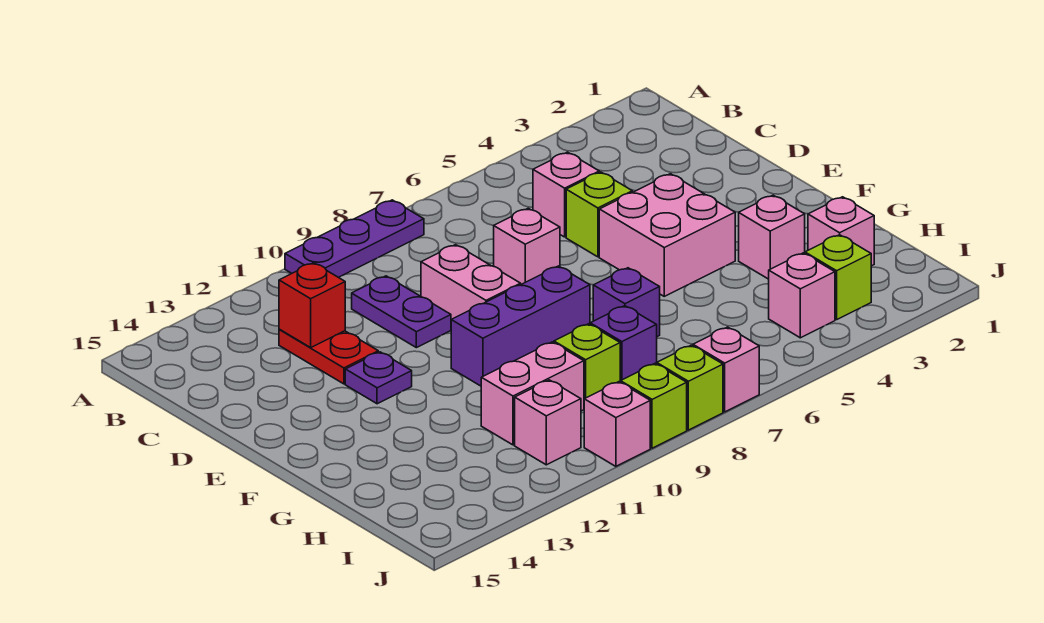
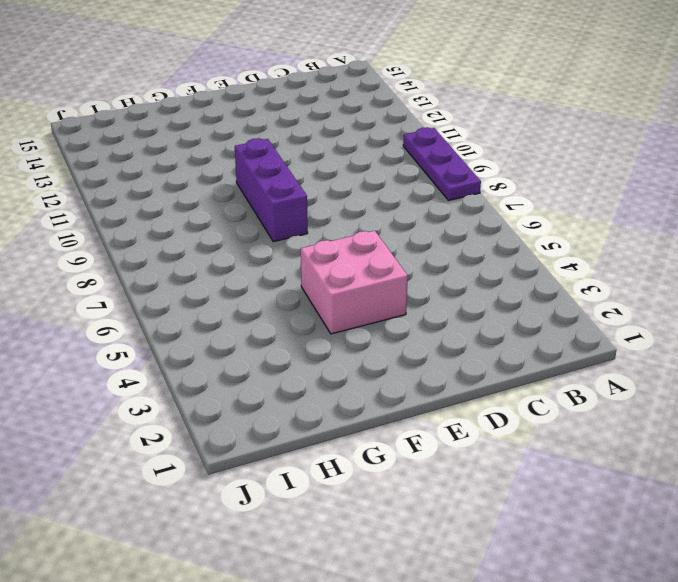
none -> pink brick C5 level 1
none -> purple plate C10:D10 level 1
none -> red plate C12:D12 level 1

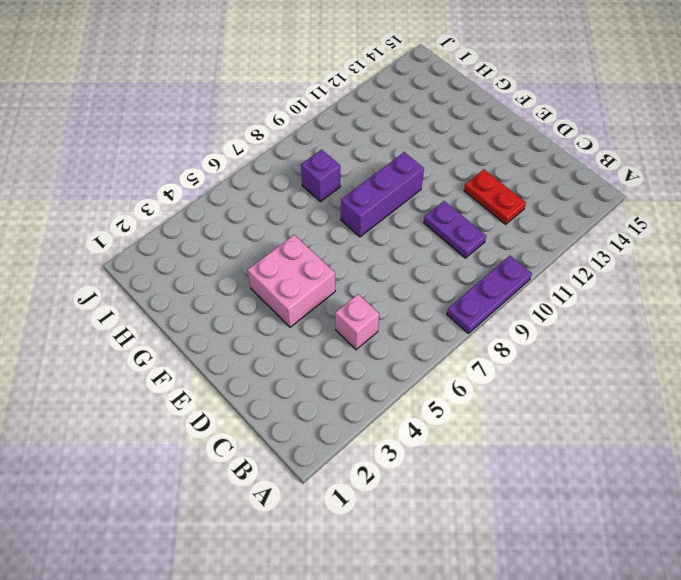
none -> lime brick D5 level 1
none -> pink brick D7 level 1
none -> pink brick D9:E9 level 1

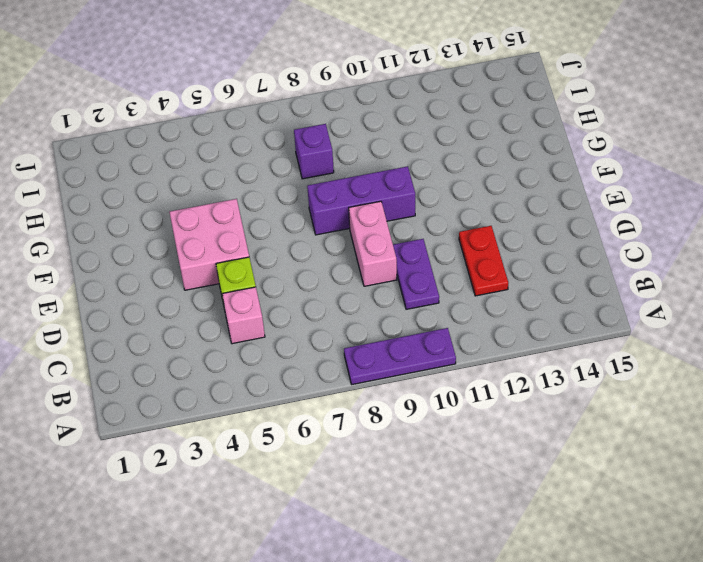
none -> pink brick D7 level 1
none -> purple plate E12 level 1
none -> pink brick G3 level 1

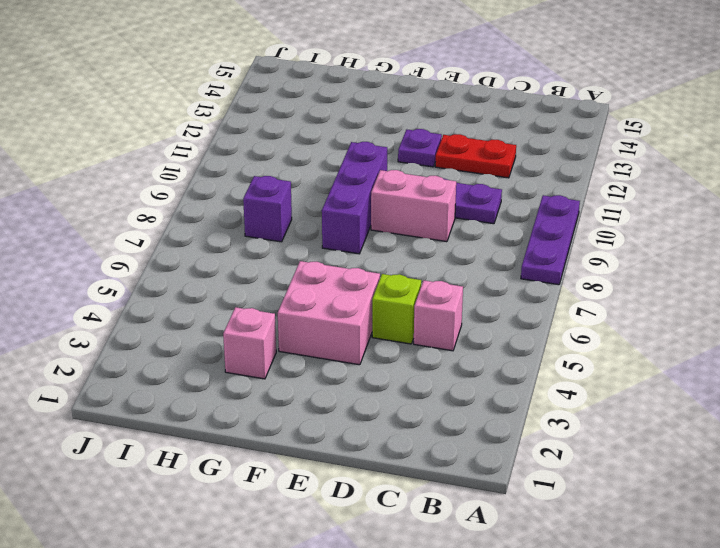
none -> pink brick D7 level 1
none -> purple brick G7 level 1
none -> pink brick H2 level 1

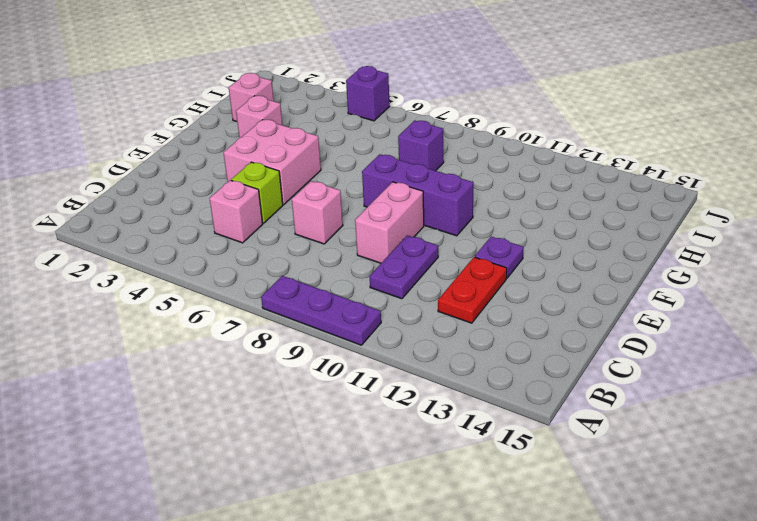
purple brick J5 level 1 -> purple brick G7 level 1
none -> lime brick H9 level 1
none -> pink brick H10:H11 level 1
none -> lime brick I3 level 1

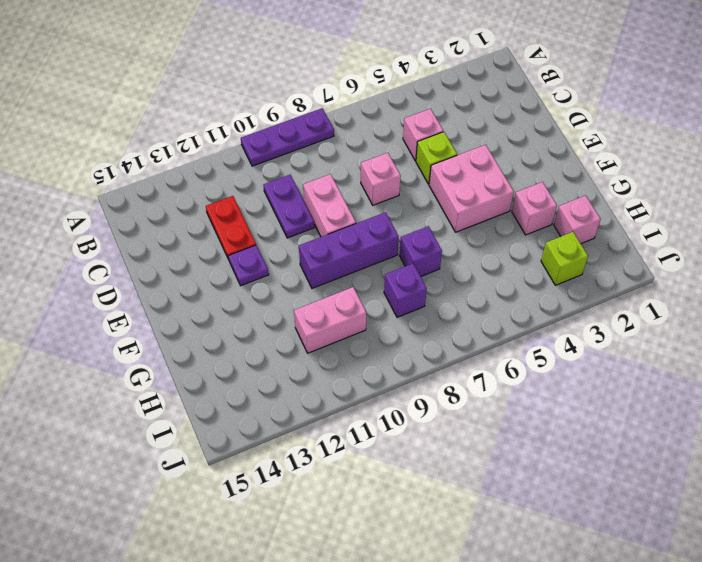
none -> lime brick H9 level 1
none -> pink brick I4 level 1
none -> pink brick I11 level 1

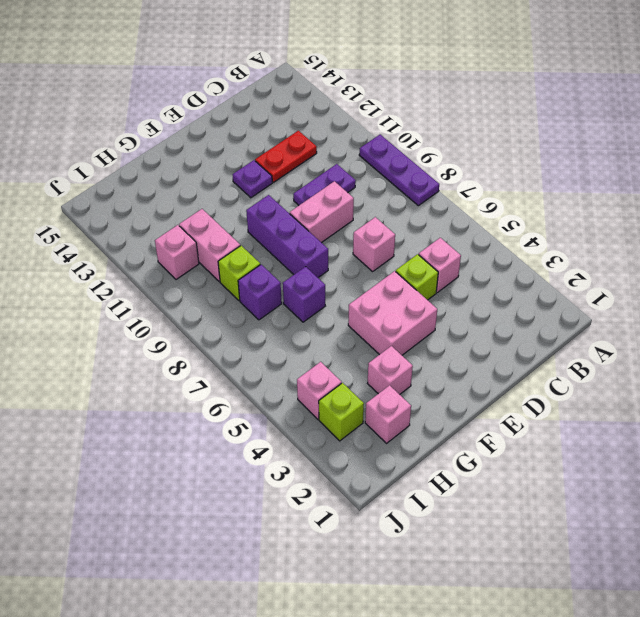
none -> pink brick J7 level 1
none -> lime brick J8 level 1
none -> lime brick J9 level 1

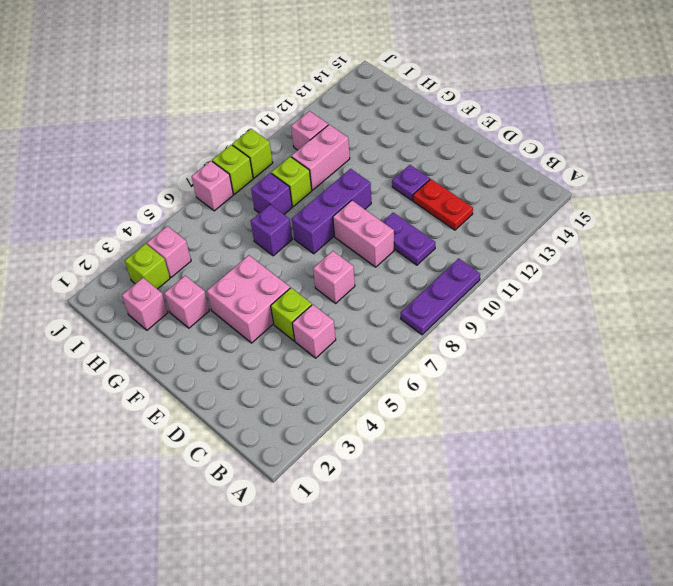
none -> pink brick J10 level 1
none -> red brick C12 level 2

